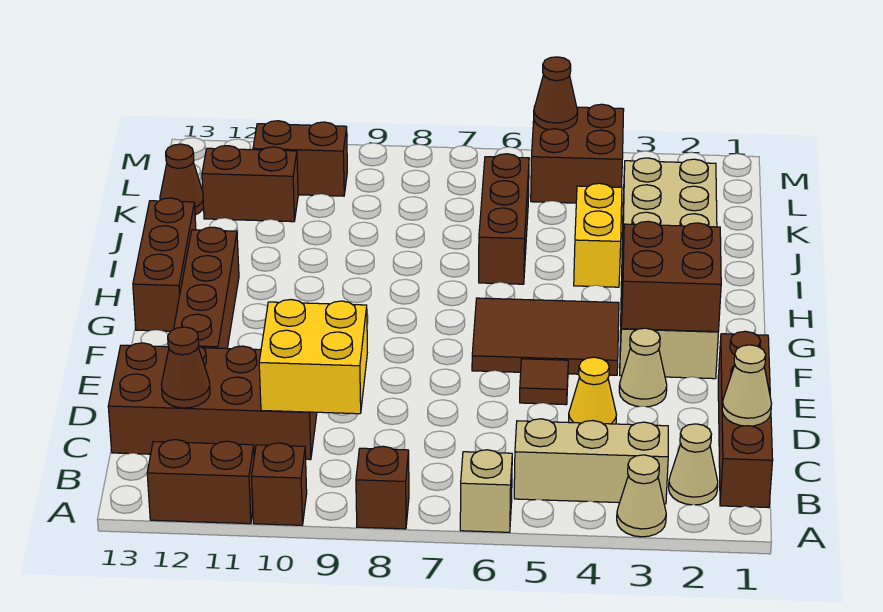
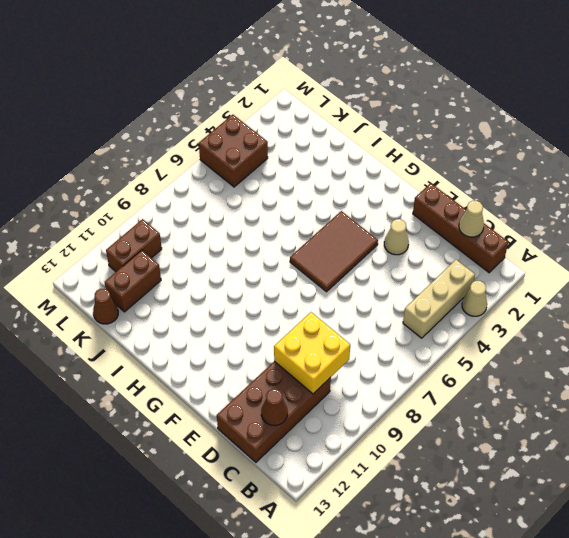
none -> tan brick A6 level 1
none -> brown brick A8 level 1
none -> brown brick A10 level 1

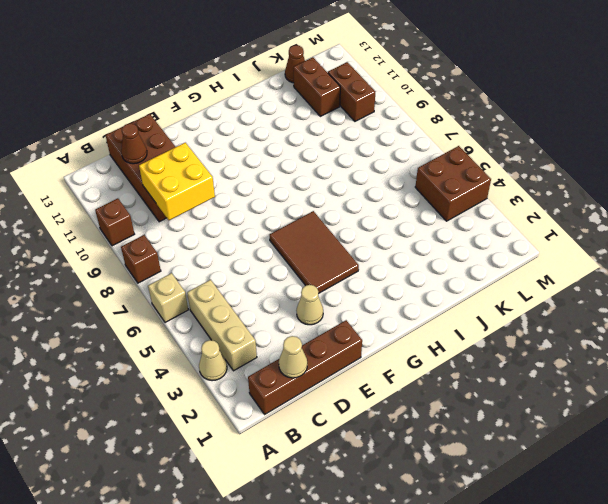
none -> brown brick A11:A12 level 1
none -> tan cone B2 level 1
none -> yellow cone D4 level 1

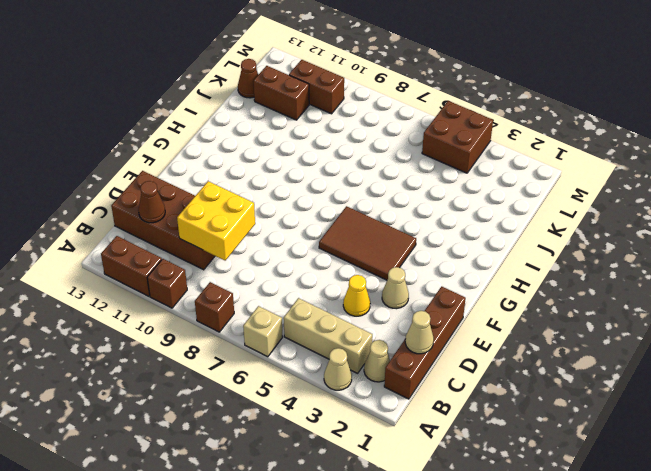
none -> brown tile E5 level 1
none -> brown brick E12:H12 level 1
none -> tan brick F2:K3 level 1

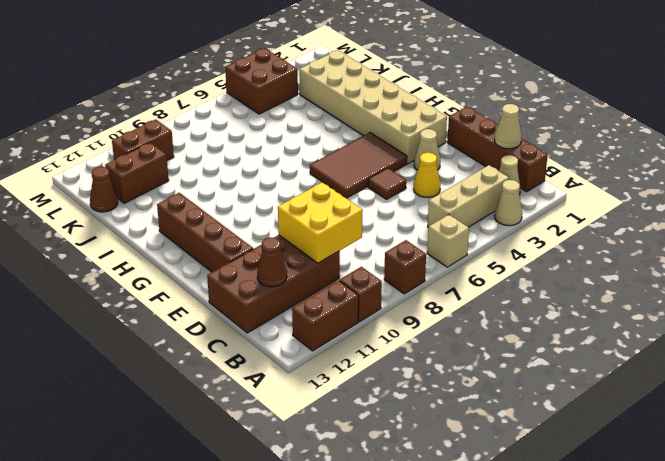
none -> brown brick G13:I13 level 1
none -> yellow brick I4:J4 level 1
none -> brown brick I6:K6 level 1

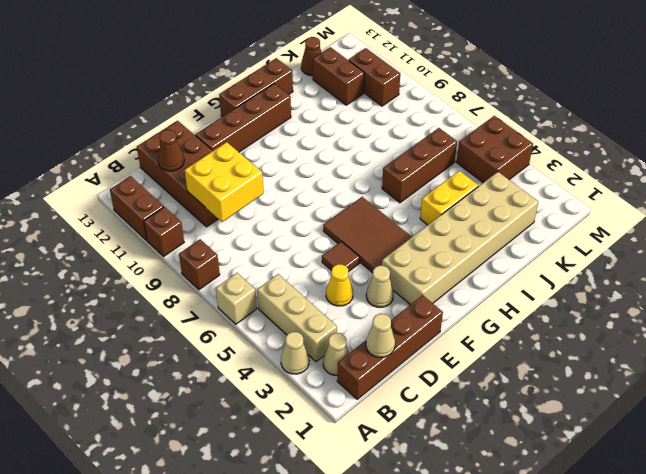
none -> brown brick F2:G3 level 2
none -> brown cone M5 level 2

